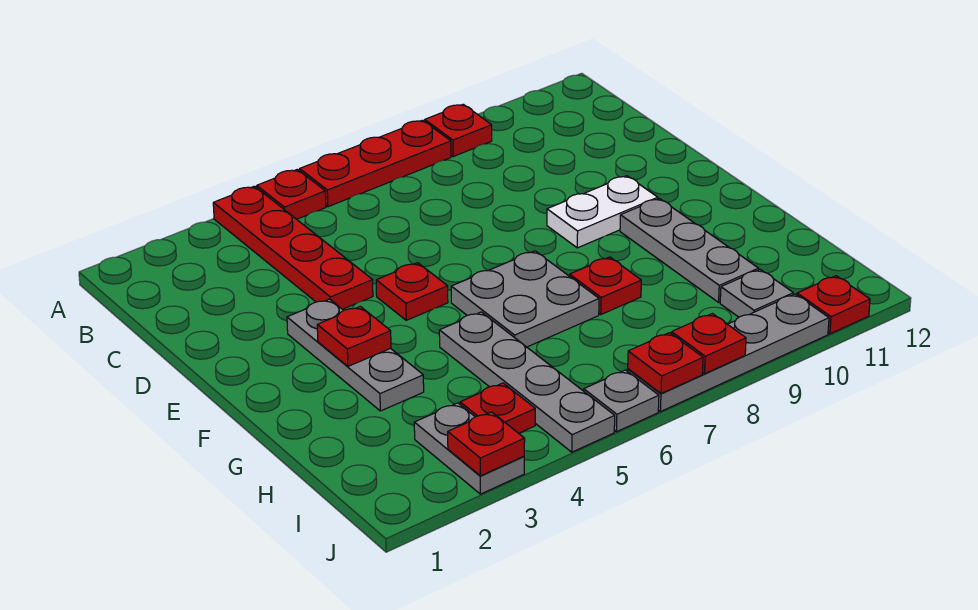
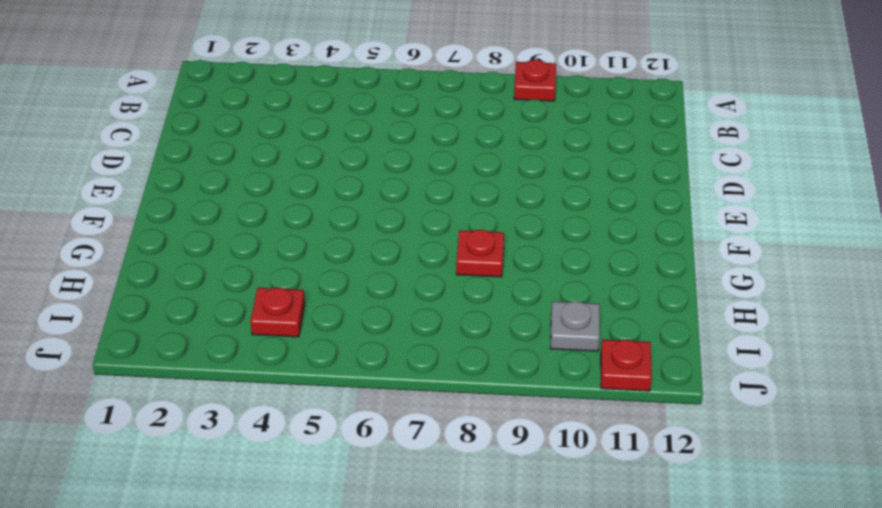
none -> red plate A4:D4 level 1
none -> red plate A5 level 1
none -> red plate A6:A8 level 1

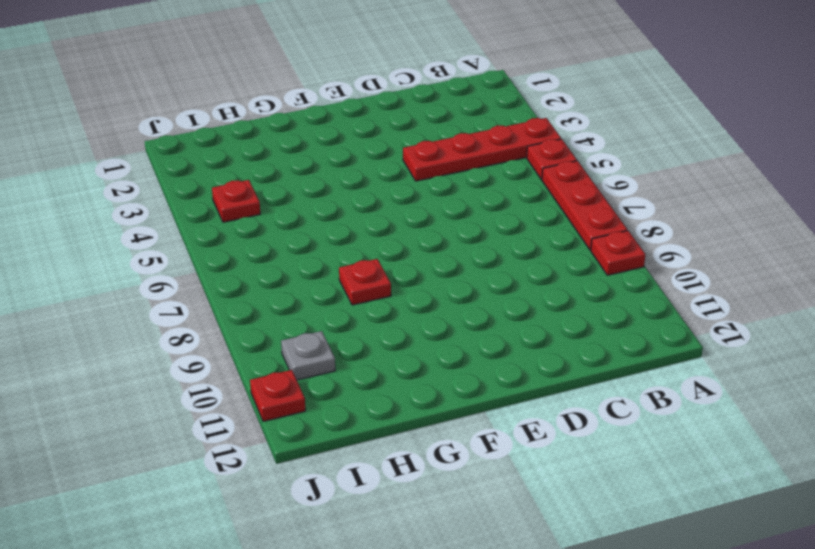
none -> grey plate E3:G3 level 1
none -> red plate E5 level 1
none -> white plate E9:E10 level 1

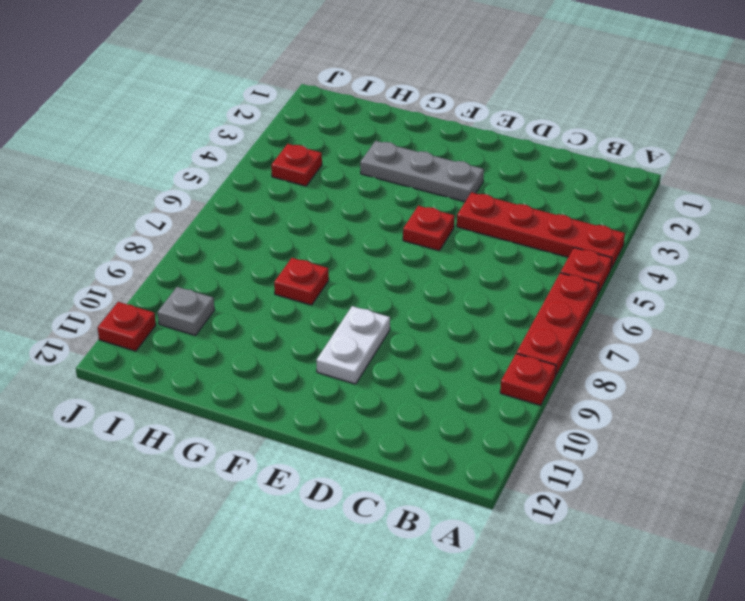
none -> grey plate F6:G7 level 1
none -> grey plate F10:H10 level 1
none -> grey plate G5:J5 level 1

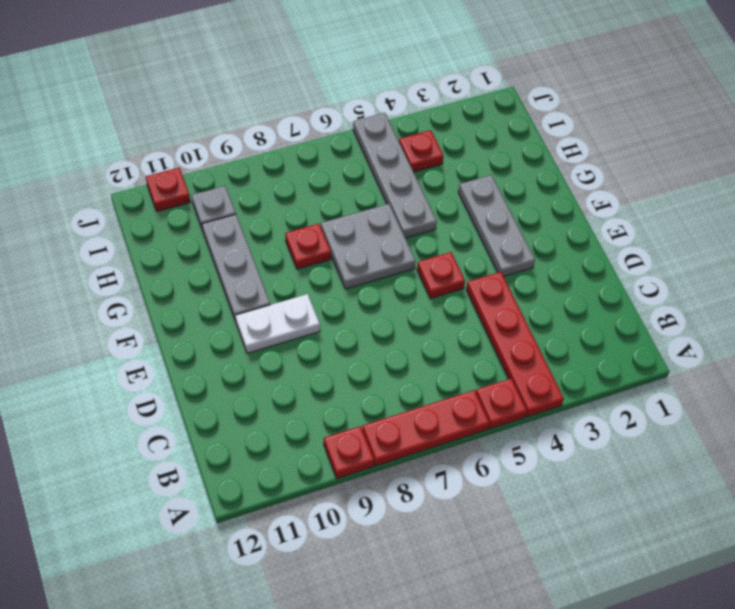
none -> grey plate I3:J3 level 1
none -> grey plate J6 level 1
none -> grey plate J7:J10 level 1

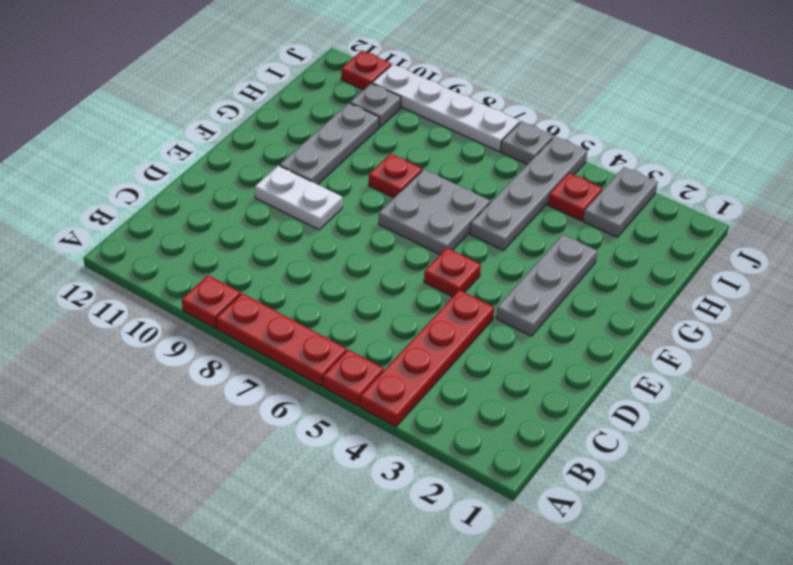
white plate J7:J10 level 1 -> grey plate J7:J10 level 1
none -> red plate F3 level 2
none -> red plate J3 level 2
none -> red plate J7 level 2

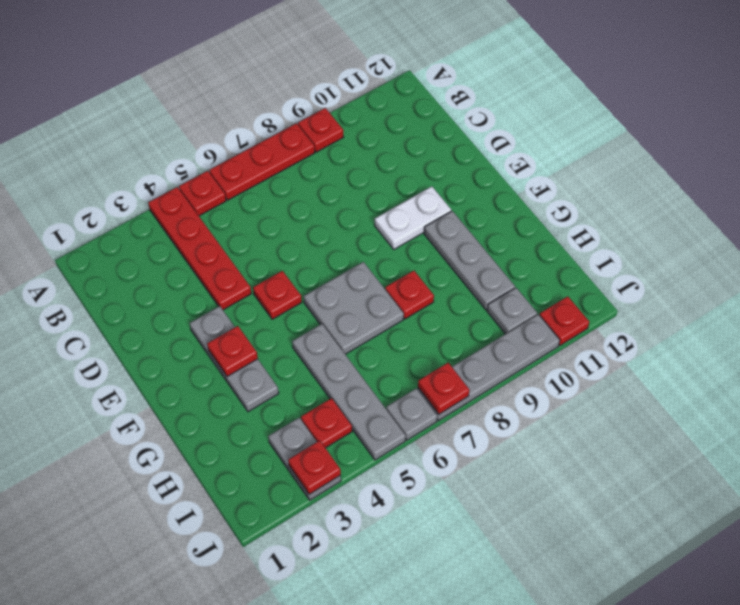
none -> red plate J8 level 2

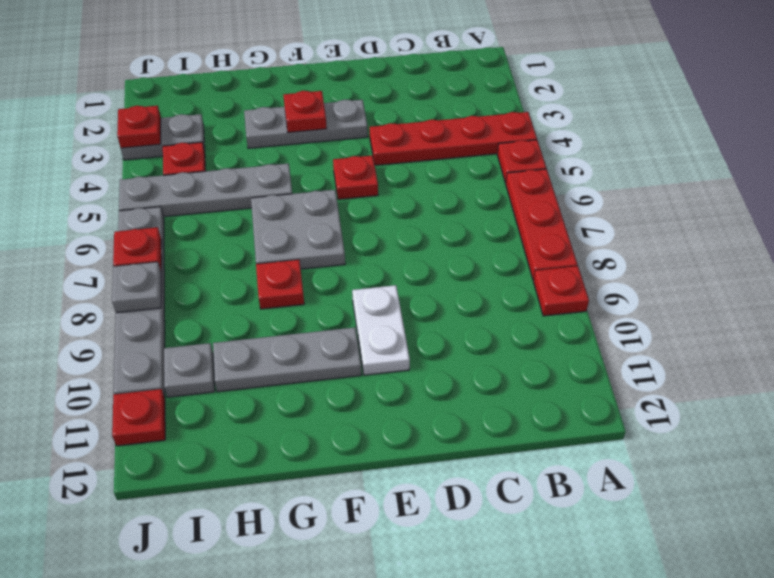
grey plate J8 level 2 -> red plate J8 level 2

